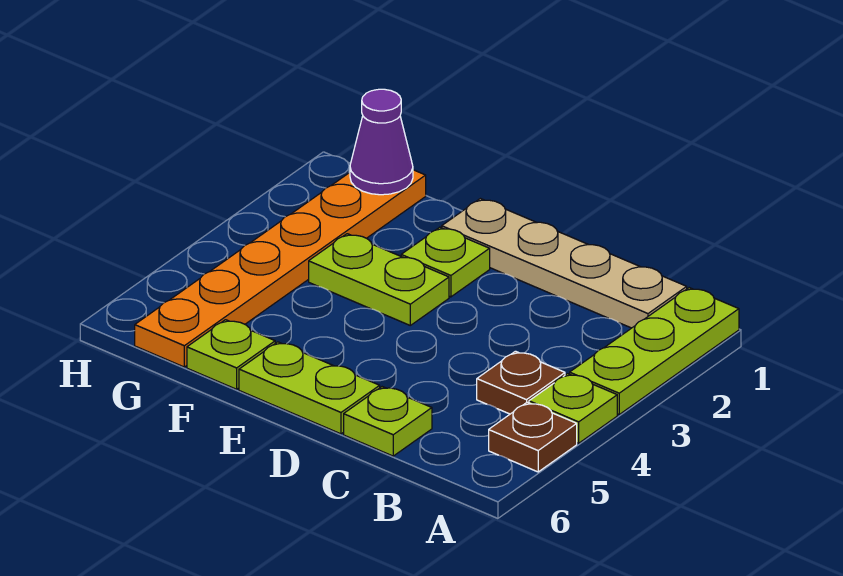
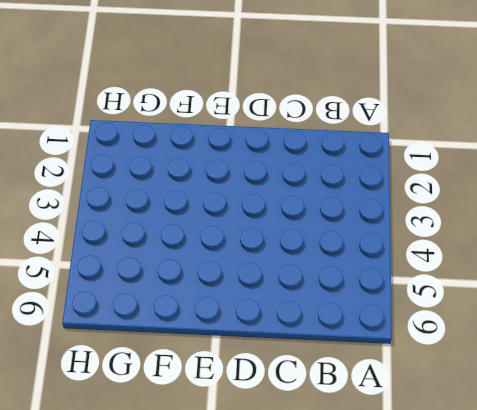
none -> lime plate A1:A3 level 1
none -> lime plate A4 level 1
none -> brown plate A5 level 1

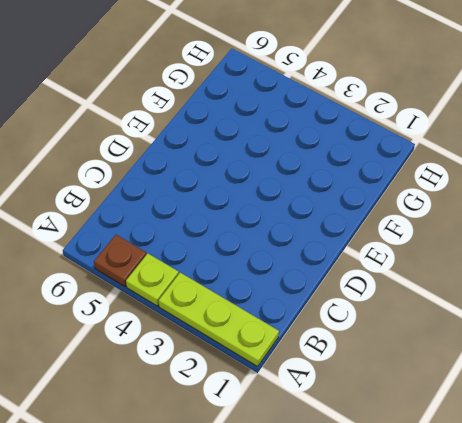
none -> tan plate B1:E1 level 1
none -> brown plate B4 level 1
none -> lime plate C6 level 1

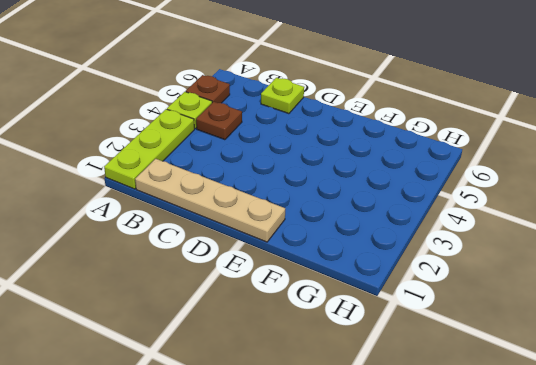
none -> lime plate D6:E6 level 1
none -> lime plate E2 level 1
none -> lime plate E3:F3 level 1

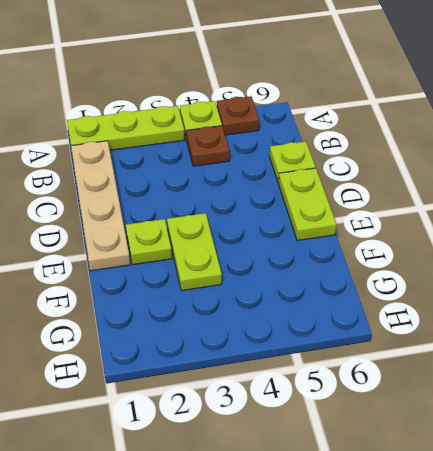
none -> lime plate F6 level 1
none -> orange plate G1:G6 level 1
none -> purple cone G1 level 2

